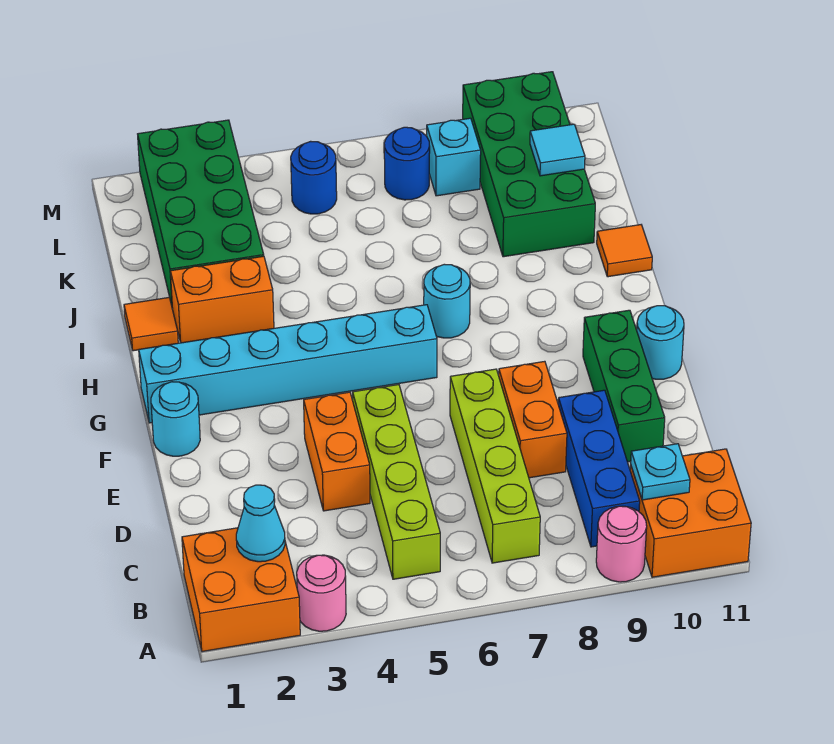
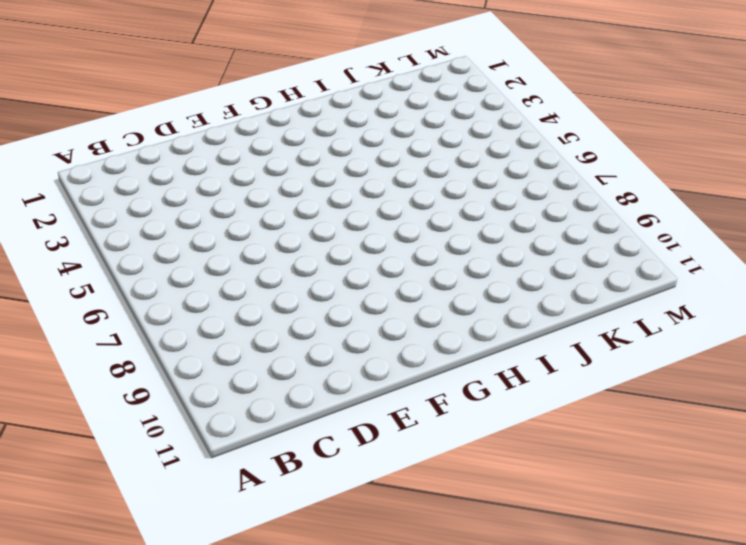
none -> orange brick A1:B2 level 1
none -> pink round brick A3 level 1
none -> pink round brick A9 level 1

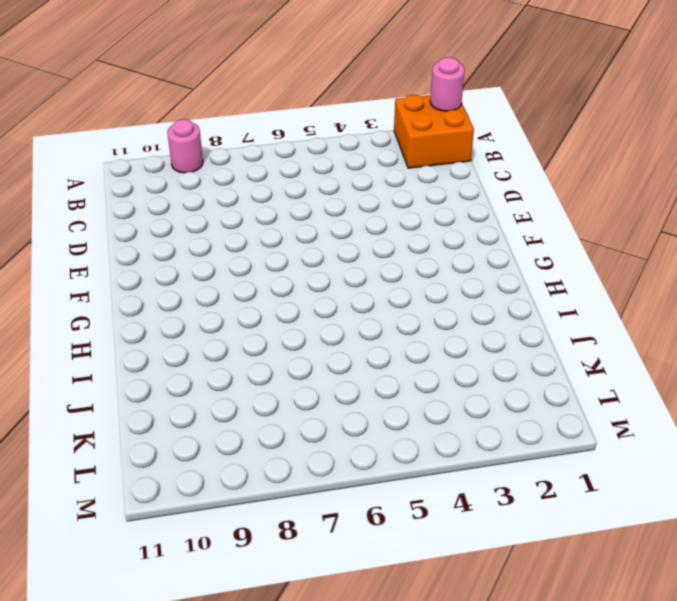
pink round brick A1 level 2 -> pink round brick A3 level 1
none -> orange brick A10:B11 level 1
none -> lime brick B5:E5 level 1
none -> lime brick B7:E7 level 1

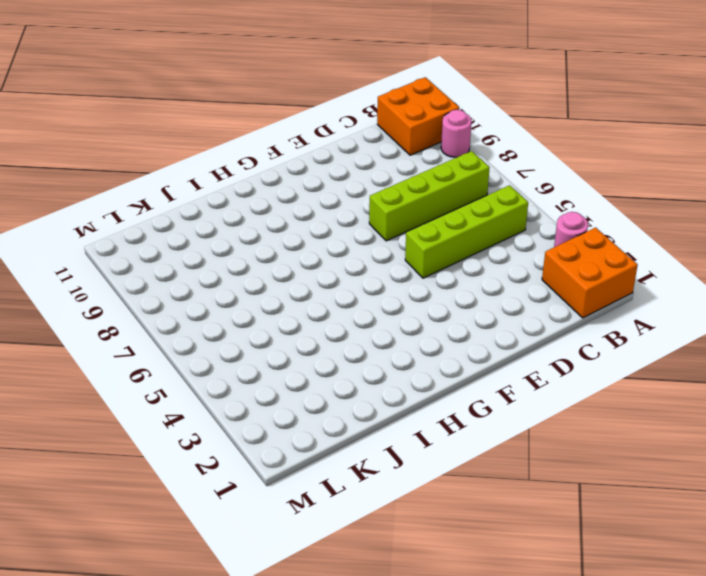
none -> blue brick B9:D9 level 1
none -> orange brick D4:E4 level 1
none -> orange brick D8:E8 level 1

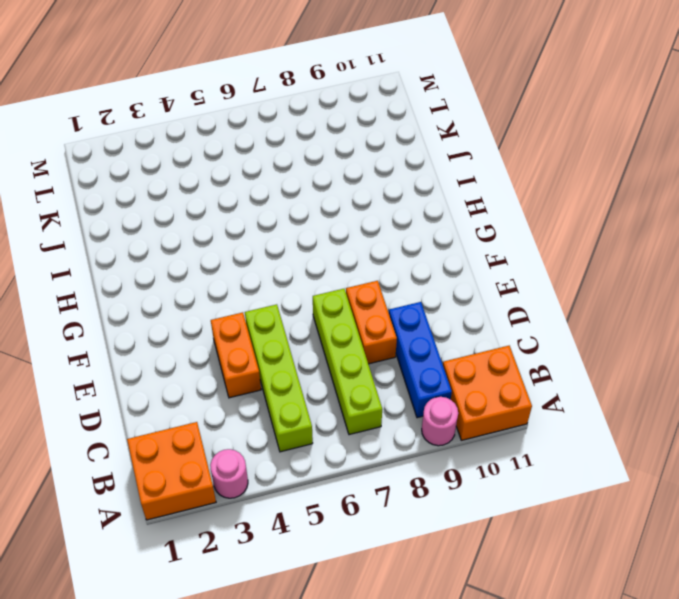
none -> green brick D10:F10 level 1
none -> cyan round brick F1 level 1
none -> cyan round brick F11 level 1

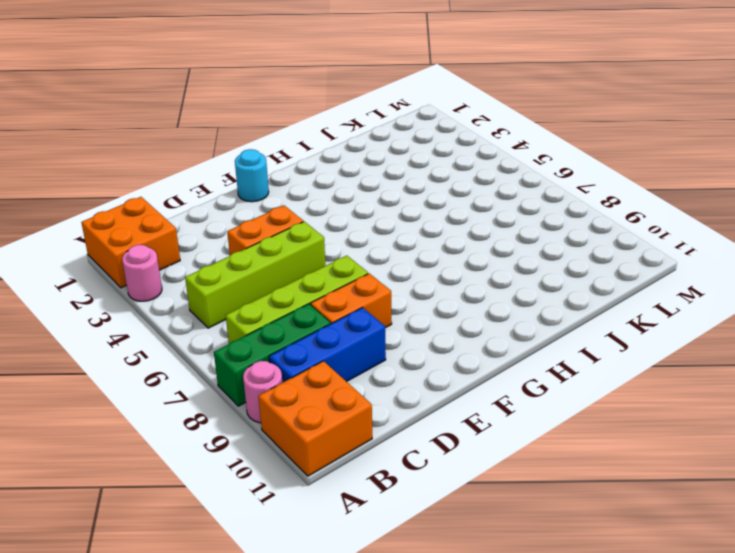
green brick A8:C8 level 1 -> green brick D10:F10 level 1
none -> cyan round brick F11 level 1
none -> cyan brick G1:G6 level 1
none -> cyan round brick H7 level 1

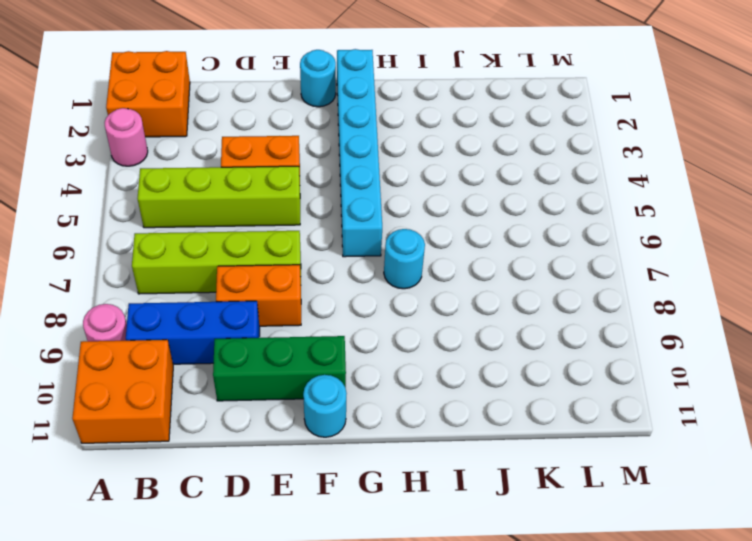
none -> orange tile I1 level 1
none -> orange brick I2:I3 level 1
none -> orange tile I11 level 1

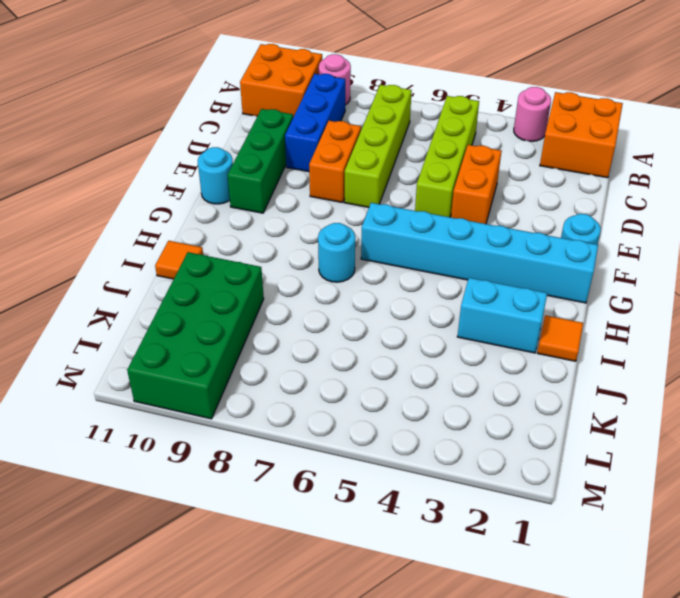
cyan brick I2:I3 level 1 -> orange brick I2:I3 level 1
none -> green brick J2:M3 level 1
none -> blue round brick L5 level 1
none -> blue round brick L7 level 1

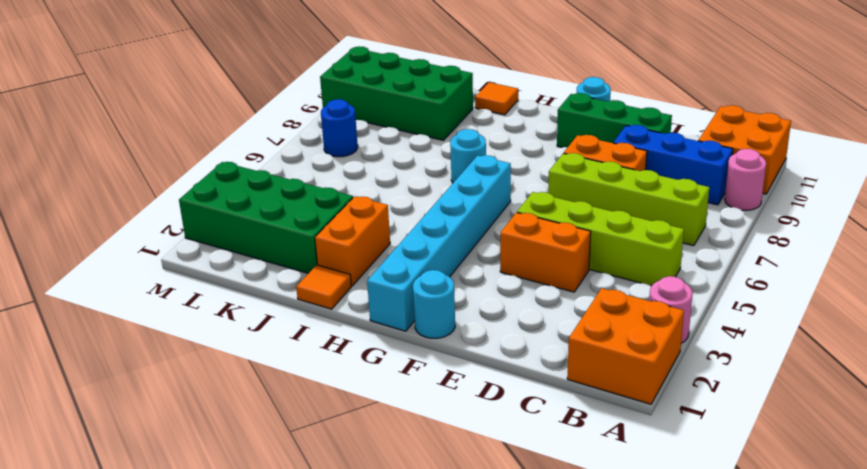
none -> blue round brick L5 level 1
none -> cyan brick L8 level 1
none -> cyan cone B2 level 2

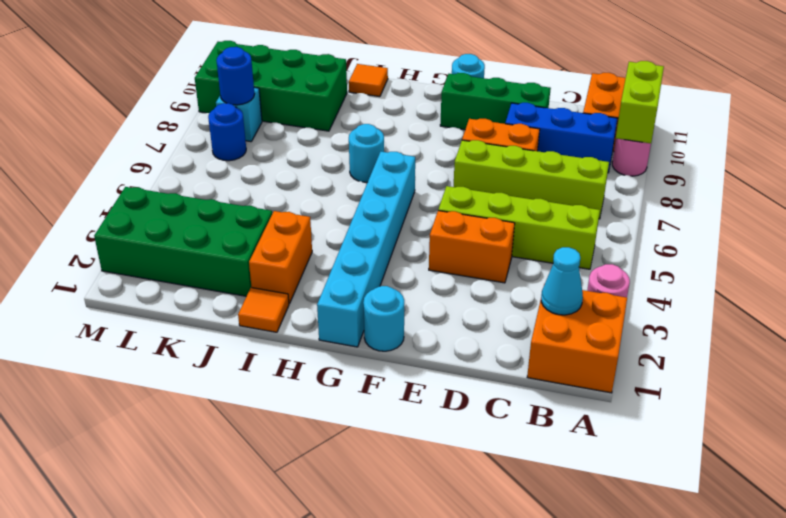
lime brick A9:A10 level 2 -> none
blue round brick L8 level 2 -> blue round brick L5 level 1
none -> cyan plate B10 level 2
none -> cyan tile K10 level 2

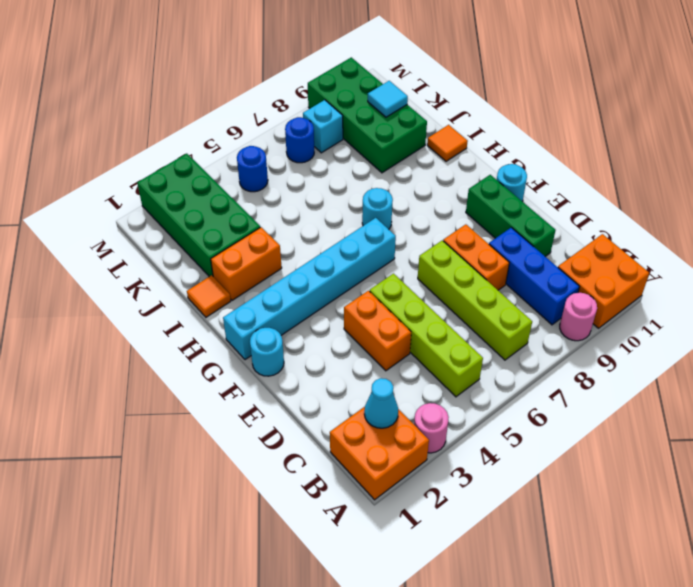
none -> cyan plate B10 level 2

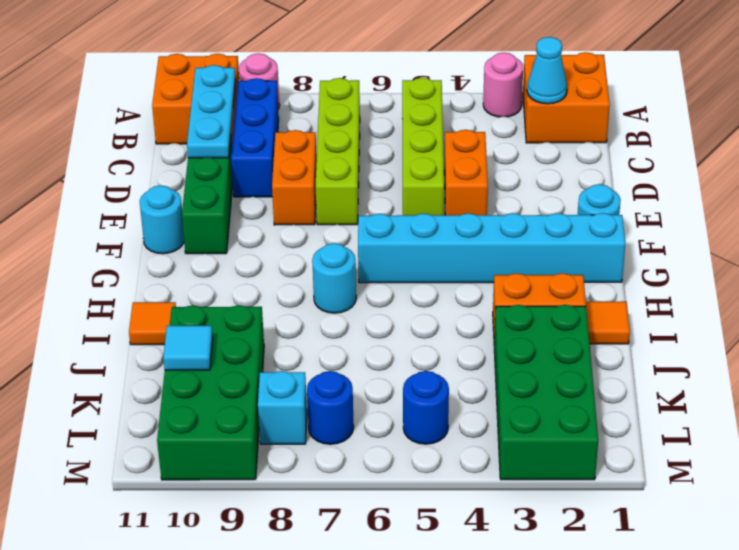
cyan plate B10:D10 level 2 -> cyan plate B10 level 2

